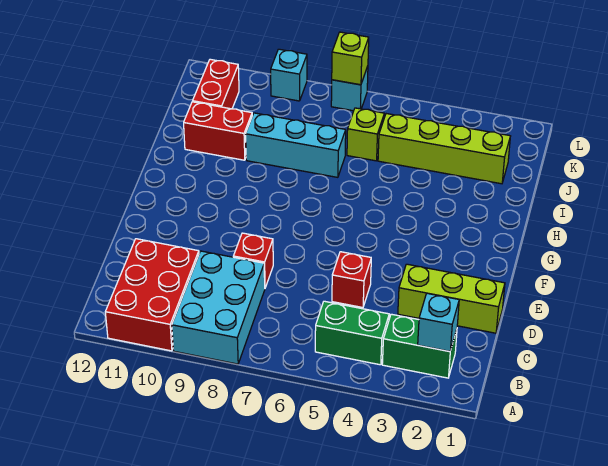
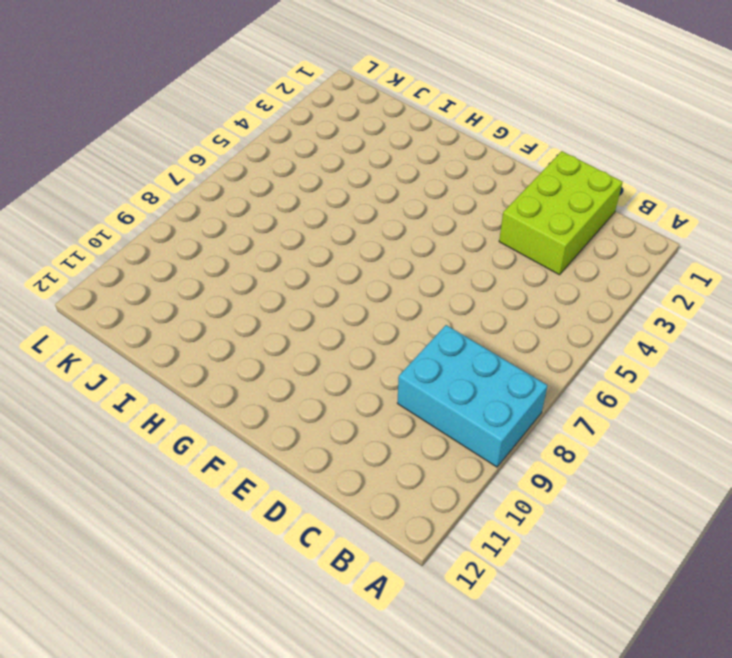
lime brick C1:D3 level 1 -> lime brick D1:D3 level 1
none -> red brick A10:C11 level 1
none -> green brick B2:B3 level 1
none -> green brick B4:B5 level 1

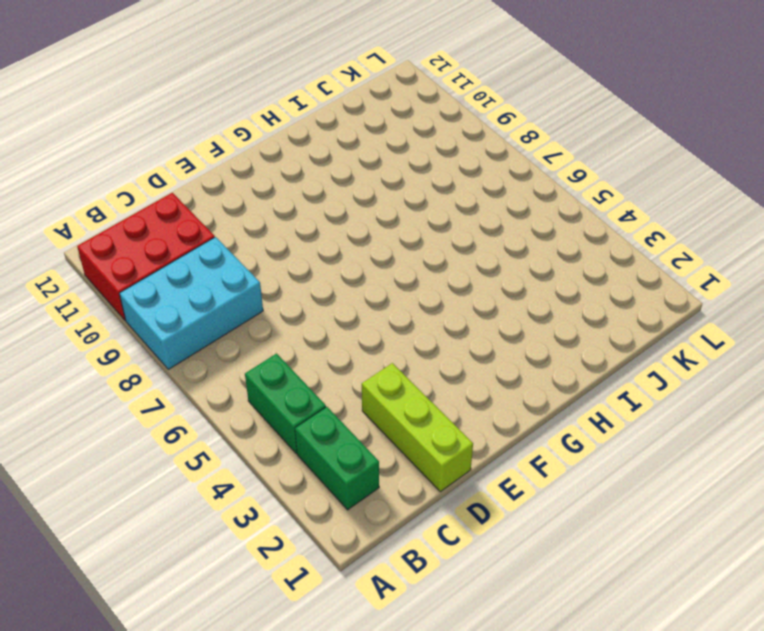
none -> red brick D5 level 1
none -> red brick D8 level 1
none -> cyan brick I7:I9 level 1

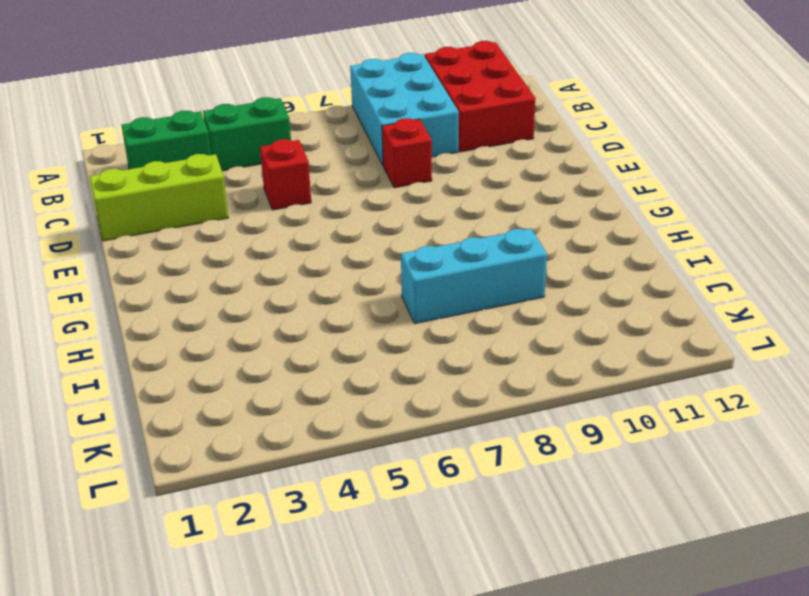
none -> red brick I10:I11 level 1
none -> lime brick J2:J5 level 1
none -> lime brick J6 level 1

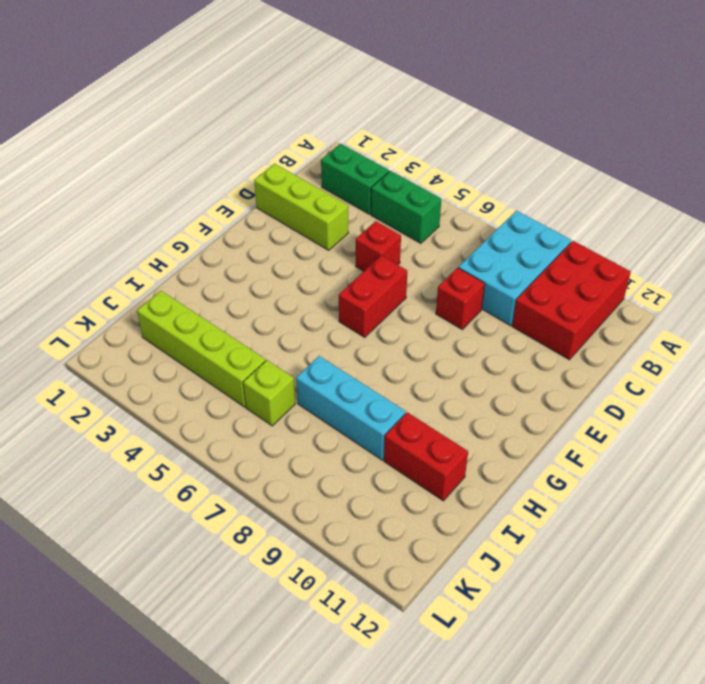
red brick E6:F6 level 1 -> red brick J11:K11 level 1
none -> cyan brick L7 level 1
none -> cyan brick L9 level 1
none -> cyan brick B2 level 2

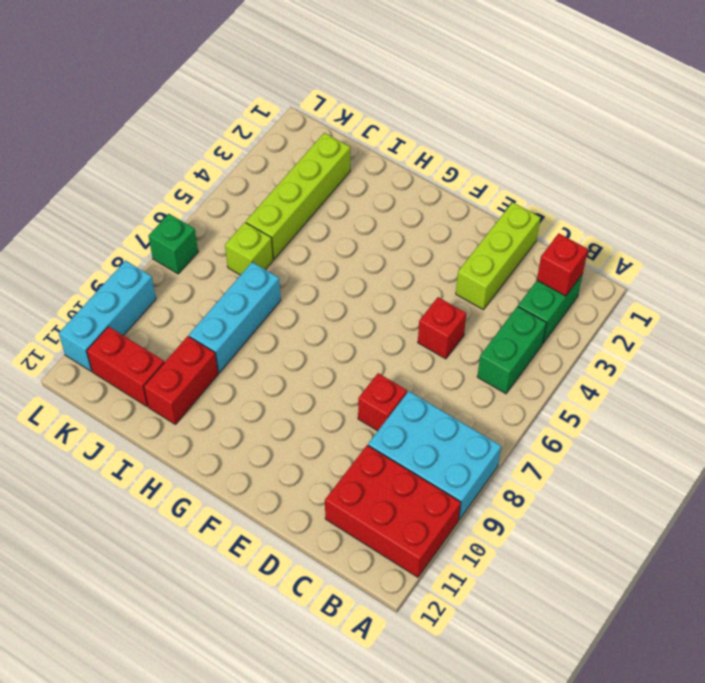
red brick B2 level 2 -> cyan brick B2 level 2
green brick L7 level 1 -> cyan brick L7 level 1
cyan brick L9:L11 level 1 -> cyan brick L9 level 1
none -> lime brick L7 level 2

